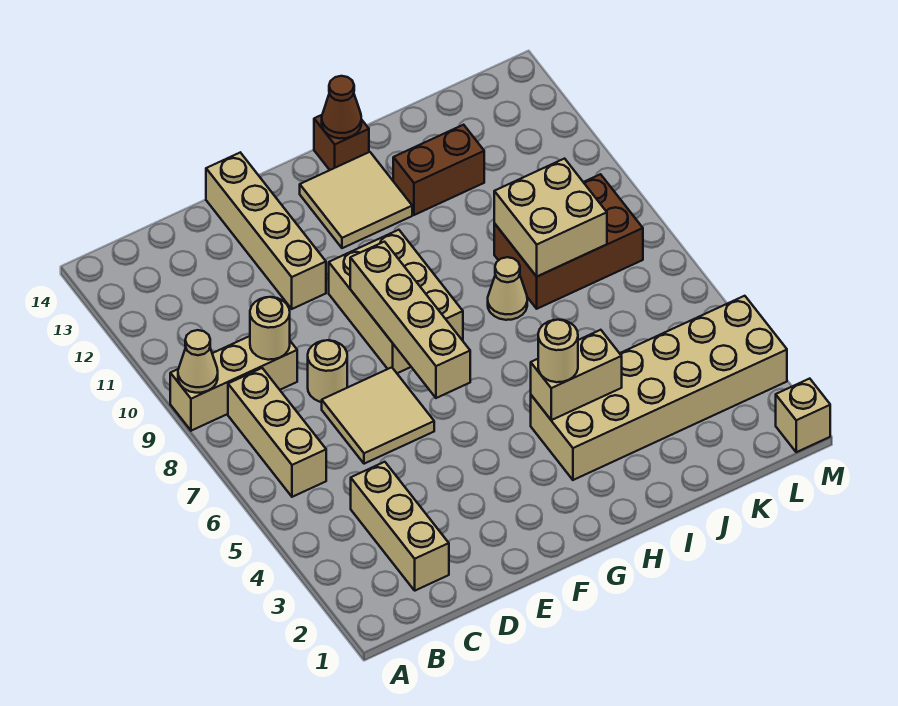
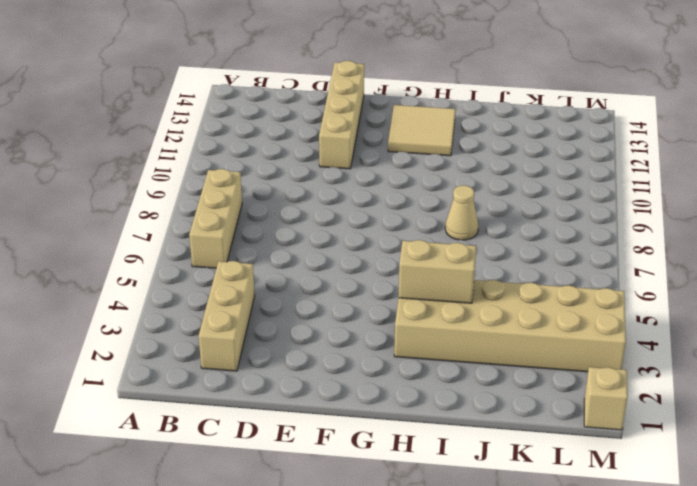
none -> tan brick A9:C9 level 1
none -> tan tile D6:E7 level 1
none -> tan round brick D8 level 1

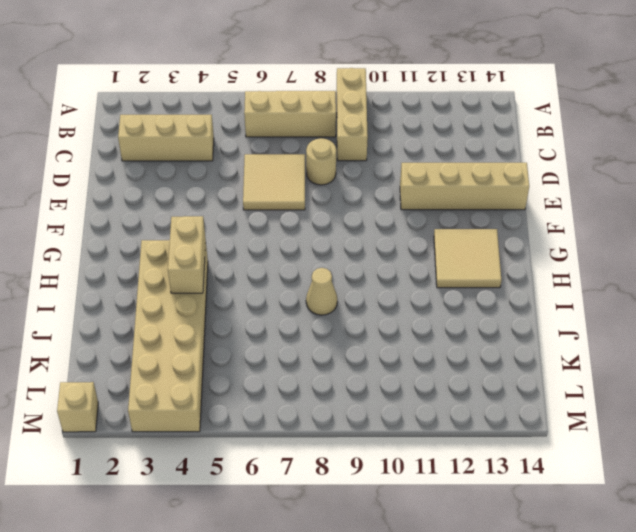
none -> tan brick F8:G10 level 1
none -> brown brick H14 level 1
none -> brown brick I12:J12 level 1

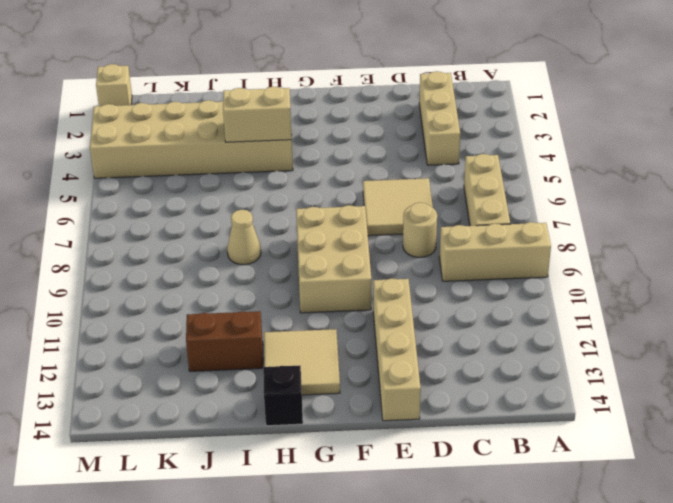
black brick H14 level 1 -> brown brick H14 level 1
none -> brown brick J8:L9 level 1
none -> tan cone A9 level 2
none -> tan round brick C9 level 2

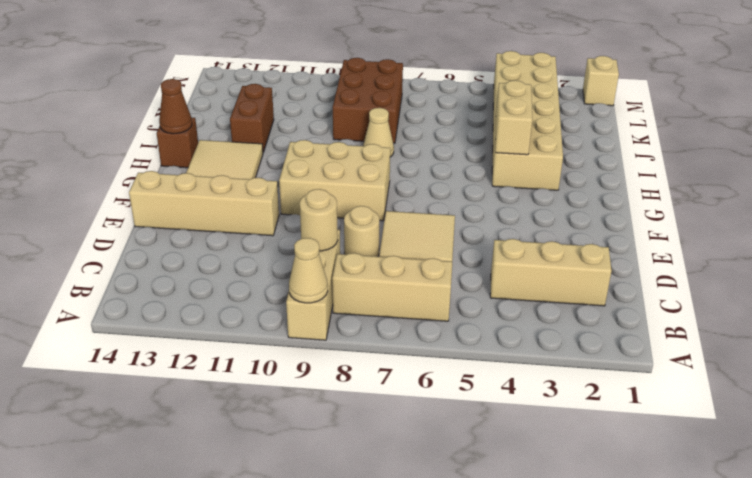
none -> tan brick F6:F9 level 2
none -> tan brick J8:K9 level 2
none -> tan round brick H4 level 3

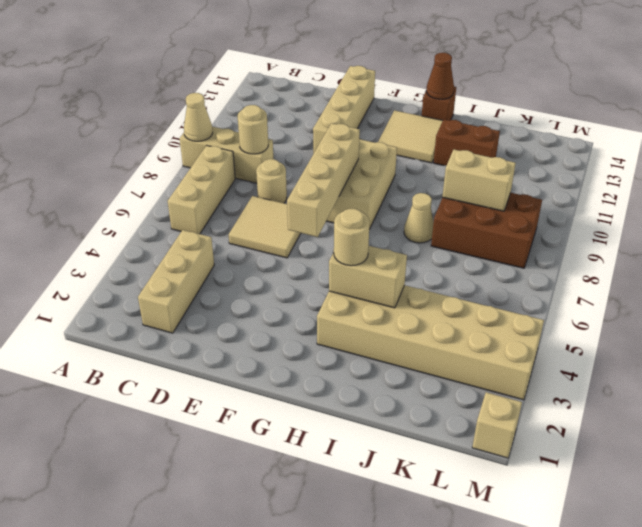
tan brick J9:K9 level 2 -> tan brick J8:K9 level 2

